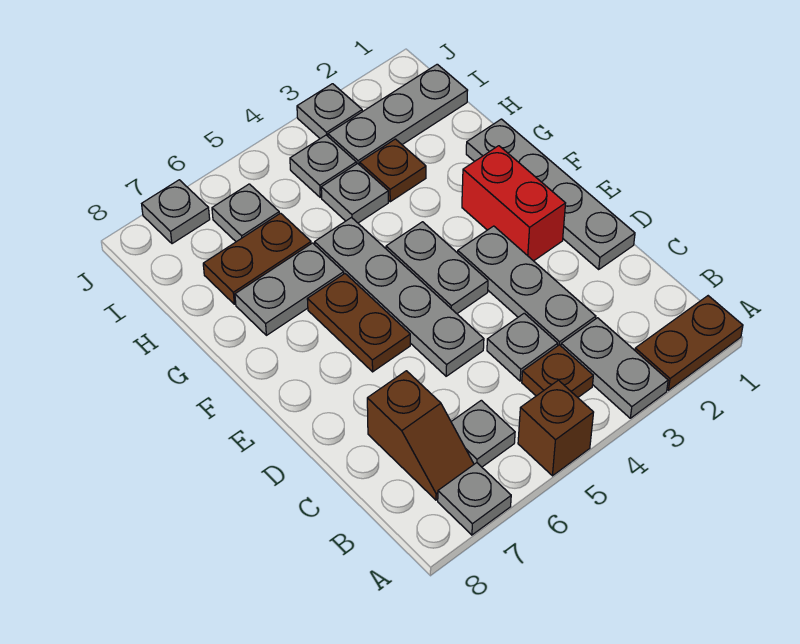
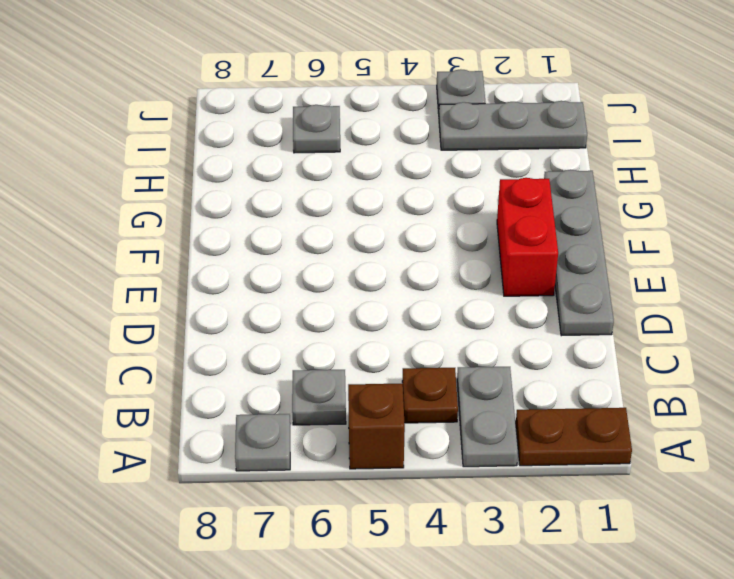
none -> brown slope B7:C7 level 1 top C
none -> grey plate C3:E3 level 1
none -> grey plate C4 level 1

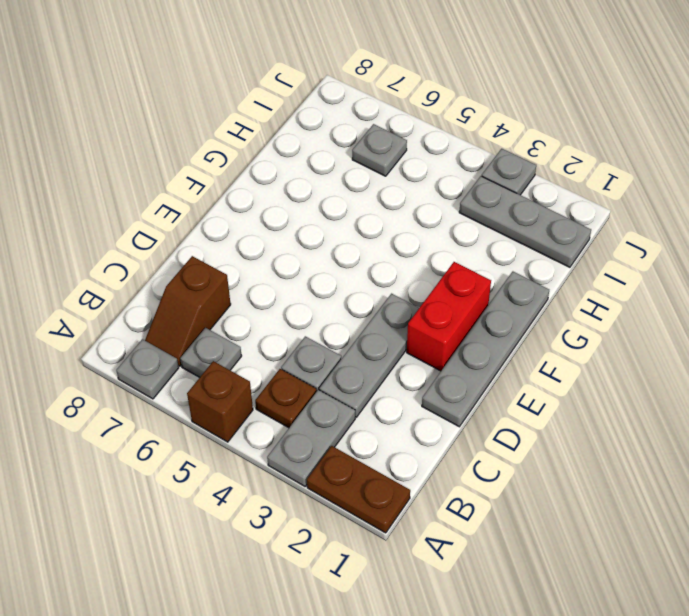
none -> grey plate D5:G5 level 1
none -> grey plate E4:F4 level 1
none -> brown plate E6:F6 level 1

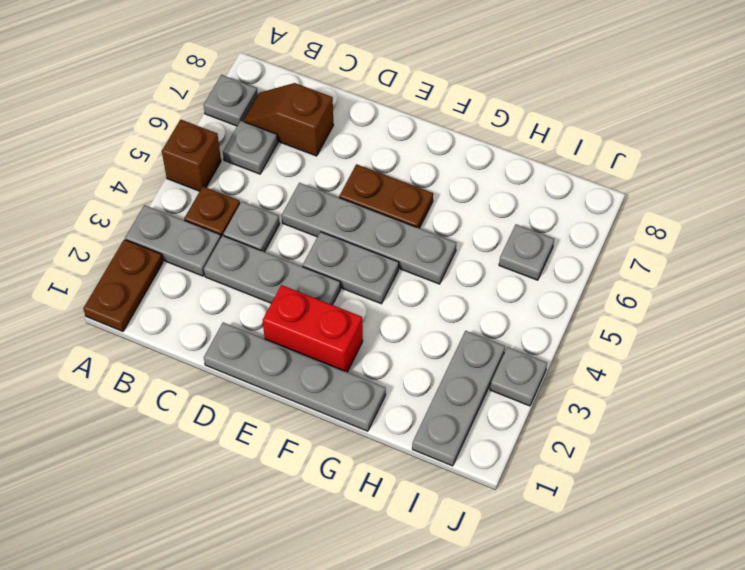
none -> grey plate G6:G7 level 1
none -> brown plate H3 level 1
none -> grey plate H4 level 1

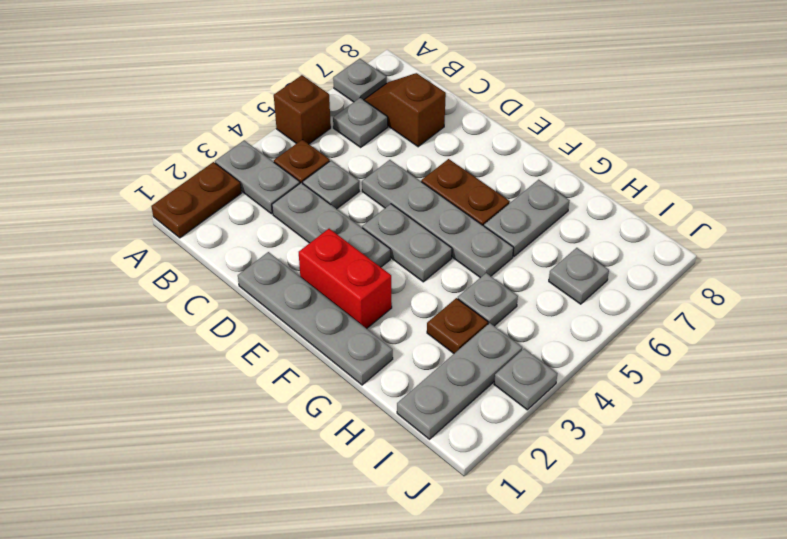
none -> brown plate H6:H7 level 1
none -> grey plate I4 level 1
none -> grey plate J7 level 1

